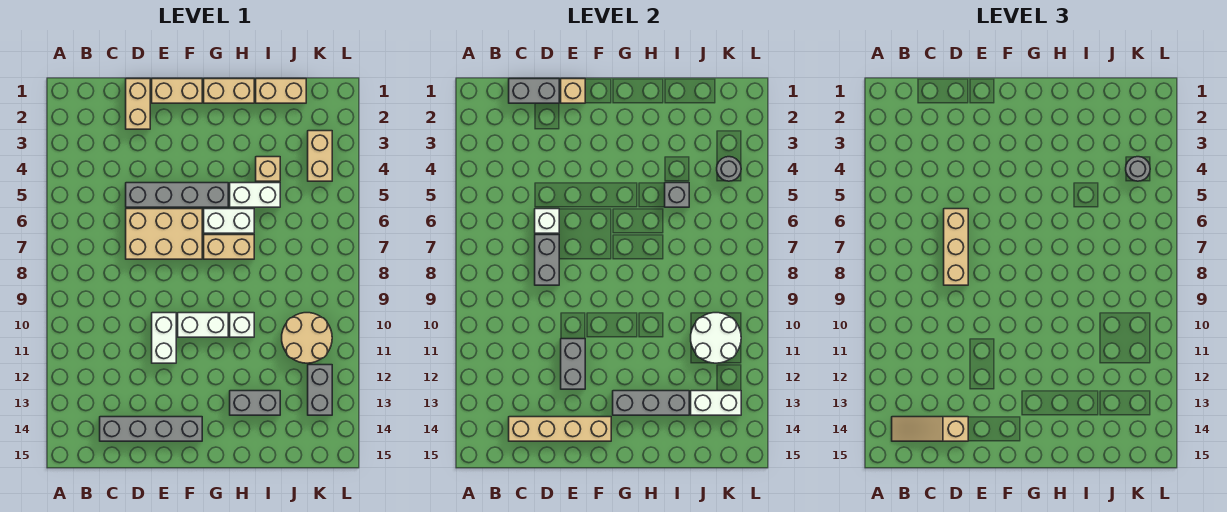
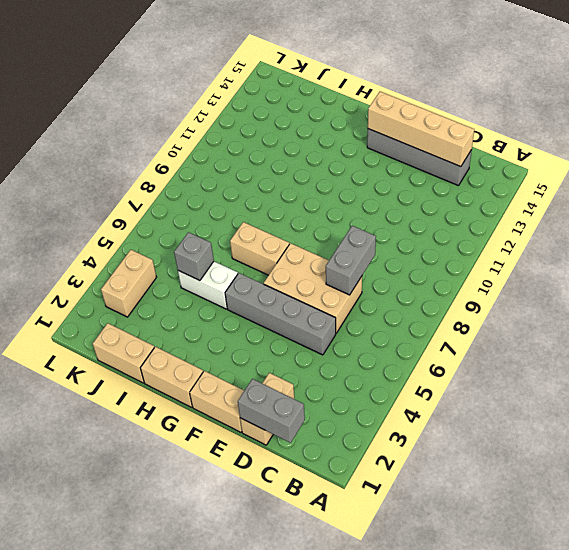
none -> white brick E10:E11 level 1
none -> white brick F10:G10 level 1
none -> white brick G6:H6 level 1
none -> white brick H10 level 1

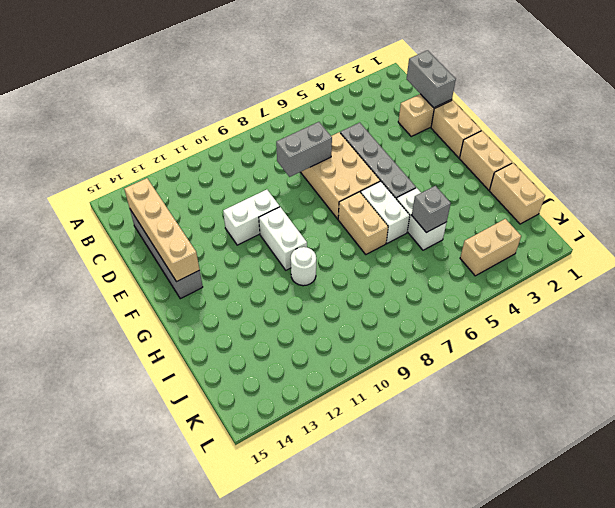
white round brick H10 level 1 -> white brick H10 level 1
none -> grey brick H13:I13 level 1
none -> tan brick I4 level 1
none -> tan round brick J10:K11 level 1
none -> grey brick K12:K13 level 1

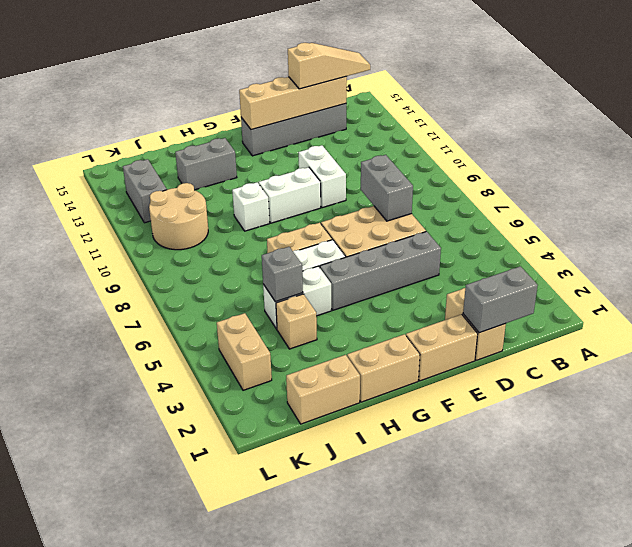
none -> white brick D6 level 2
none -> tan brick E1 level 2
none -> grey brick E11:E12 level 2
none -> grey brick G13:I13 level 2

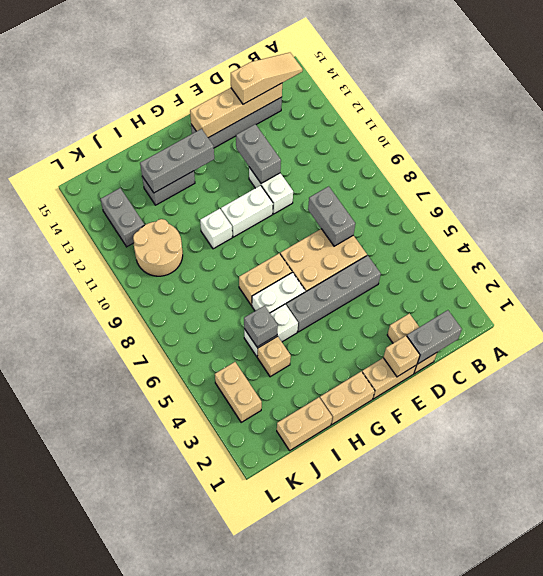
none -> white brick D6 level 2
none -> white round brick J10:K11 level 2
none -> white brick J13:K13 level 2
none -> grey round brick K4 level 2

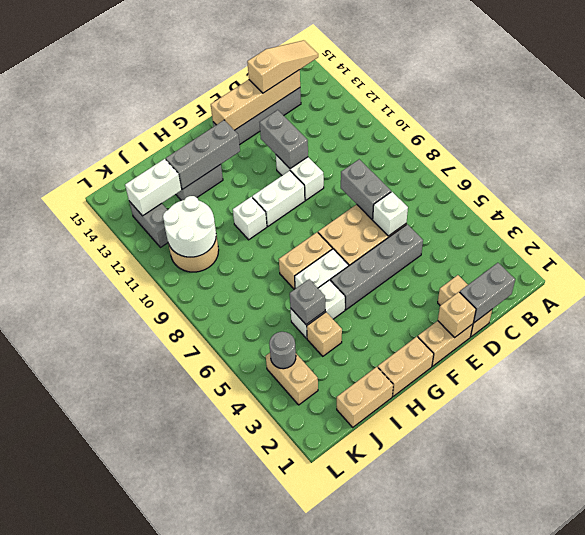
none -> tan brick D6:D8 level 3
none -> grey round brick K4 level 3

